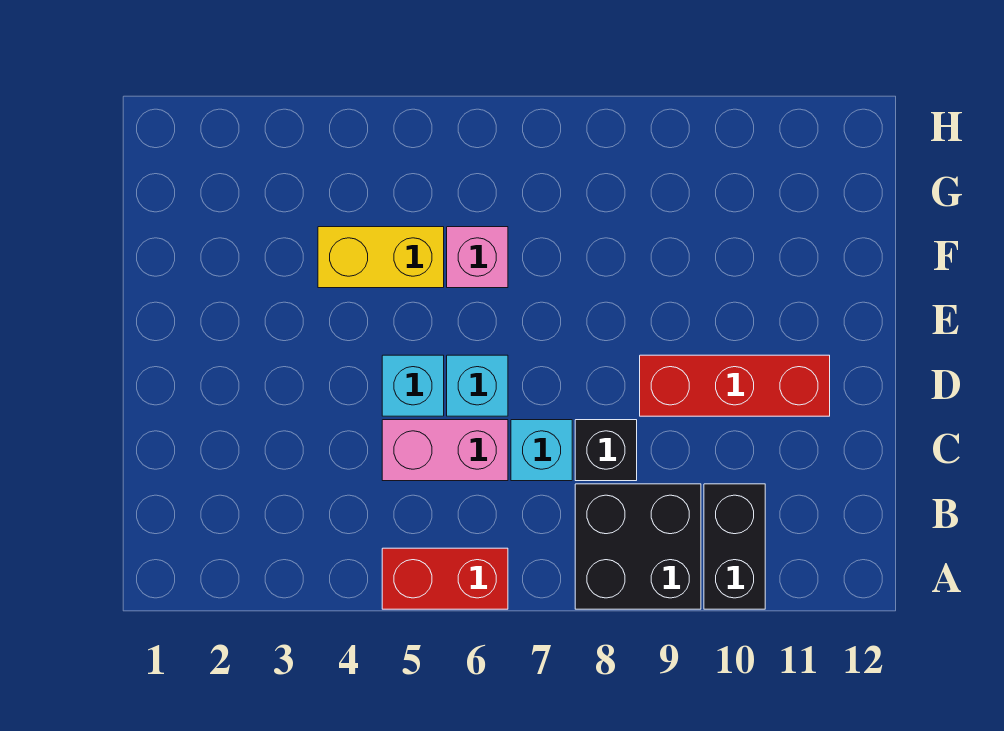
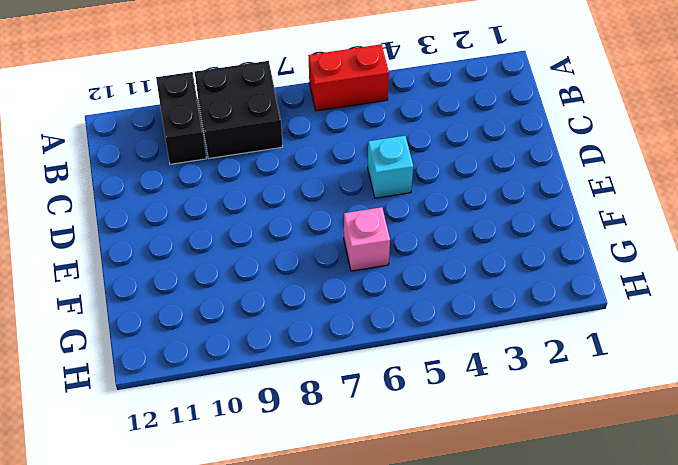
none -> pink brick C5:C6 level 1
none -> cyan brick C7 level 1

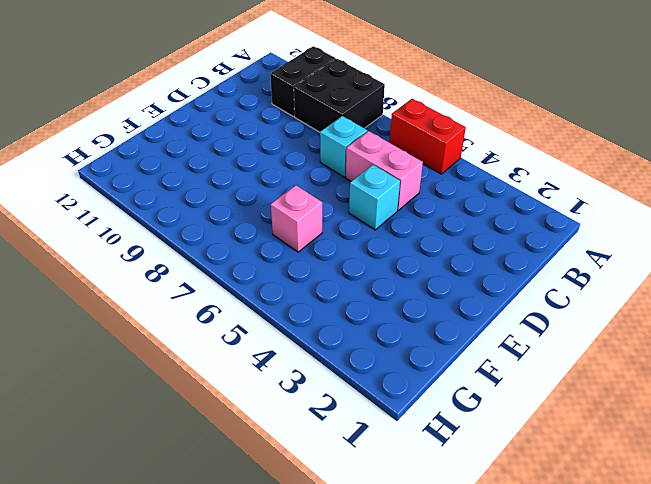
none -> black brick C8 level 1
none -> cyan brick D6 level 1

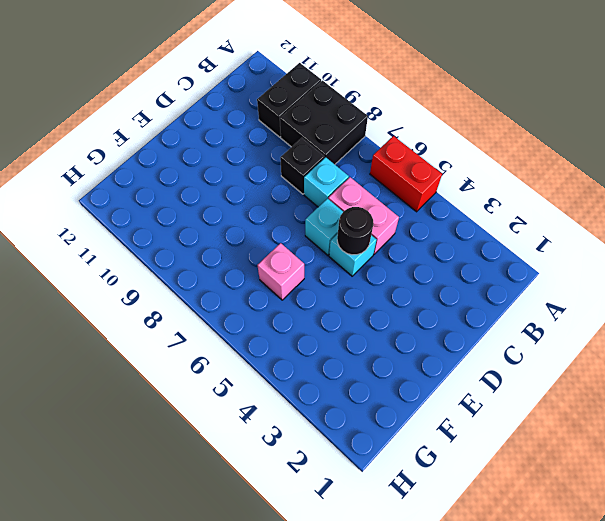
black round brick D5 level 2 -> none
none -> red brick D9:D11 level 1
none -> yellow brick F4:F5 level 1

